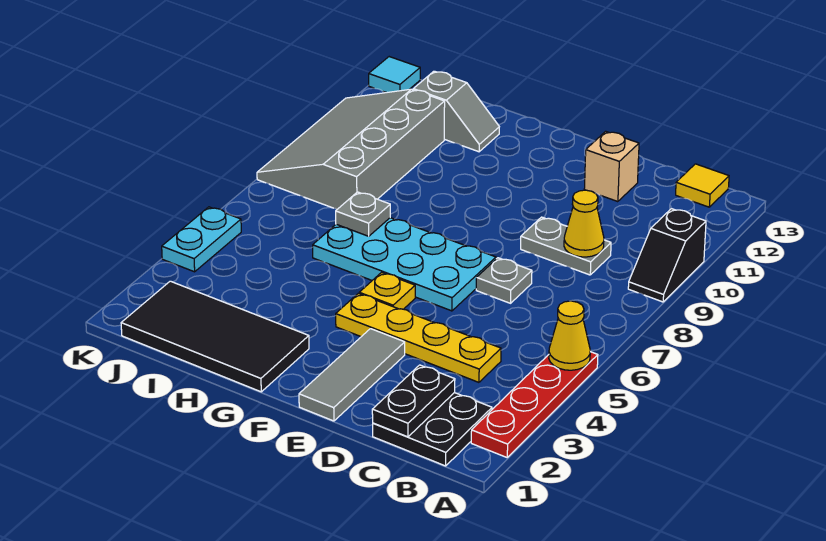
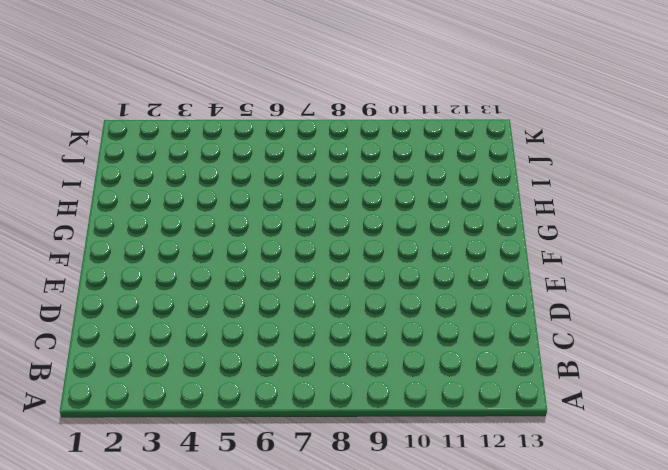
none -> red plate A2:A5 level 1
none -> black slope A9:A10 level 1 top 10
none -> black plate B1:C2 level 1

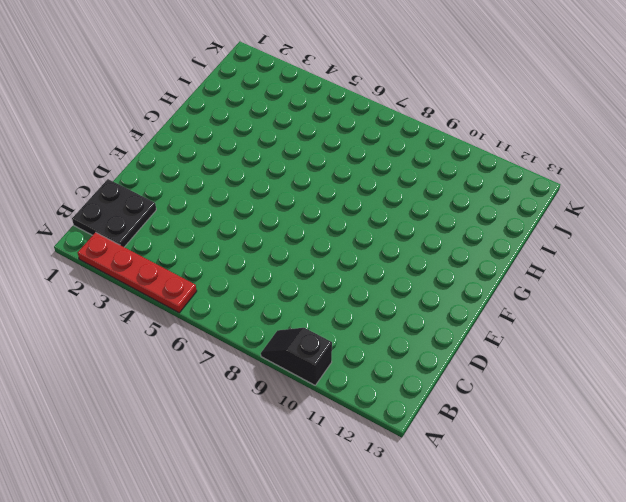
none -> yellow tile B13 level 1
none -> yellow plate C4:F4 level 1
none -> grey plate C9:D9 level 1

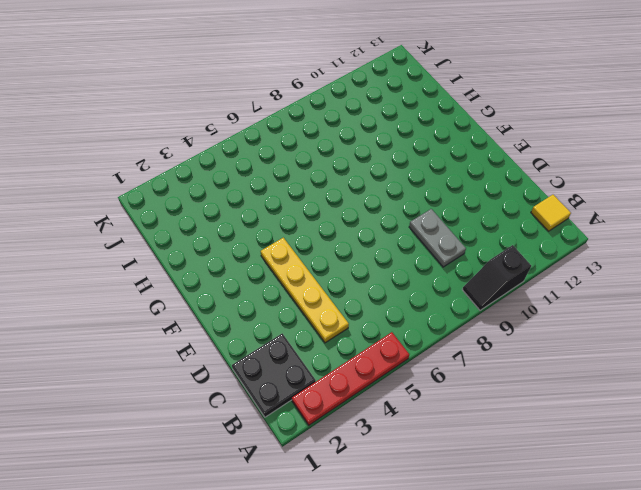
none -> grey plate D7 level 1
none -> tan brick D12 level 1
none -> grey tile E1:E3 level 1

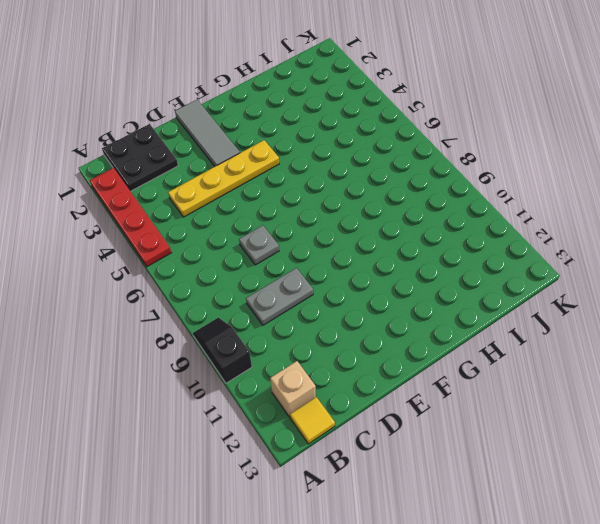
tan brick B12 level 1 -> tan brick D12 level 1
none -> cyan plate E6:H7 level 1
none -> yellow plate F5 level 1
none -> black tile G1:J2 level 1

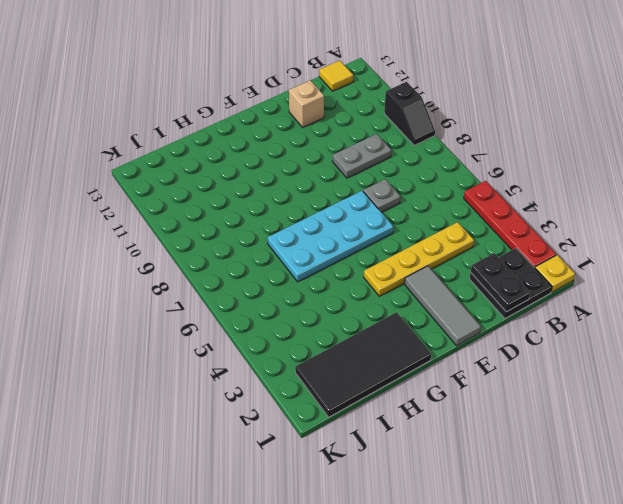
yellow plate A1 level 1 -> yellow plate F5 level 1
none -> grey slope H12:I12 level 1 top I
none -> grey slope I8:K11 level 1 top I
none -> cyan plate K4:K5 level 1

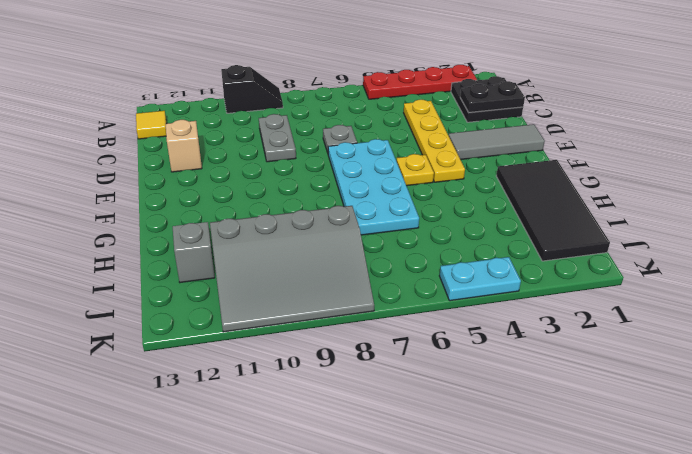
none -> cyan tile K13 level 1
none -> yellow cone A5 level 2
none -> yellow cone C9 level 2

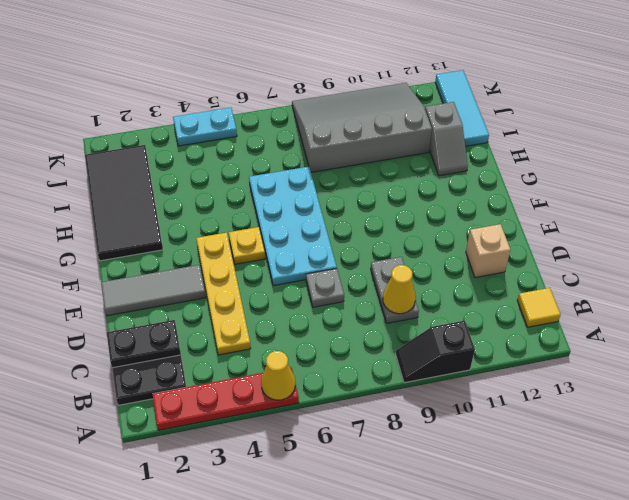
cyan tile I13:K13 level 1 -> cyan tile K13 level 1
none -> grey plate H7 level 2

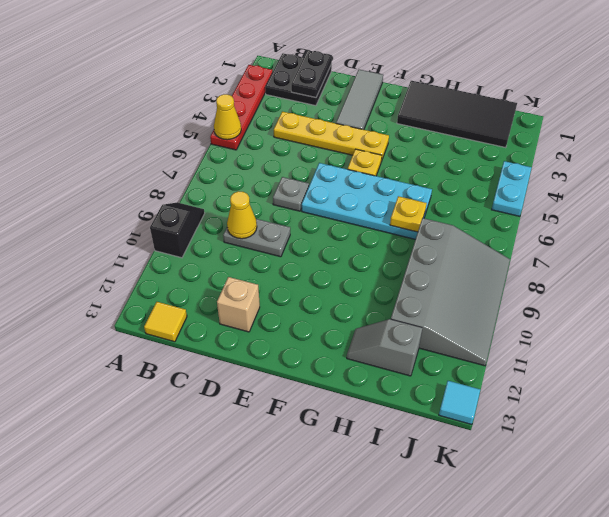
yellow plate H7 level 2 -> grey plate H7 level 2

